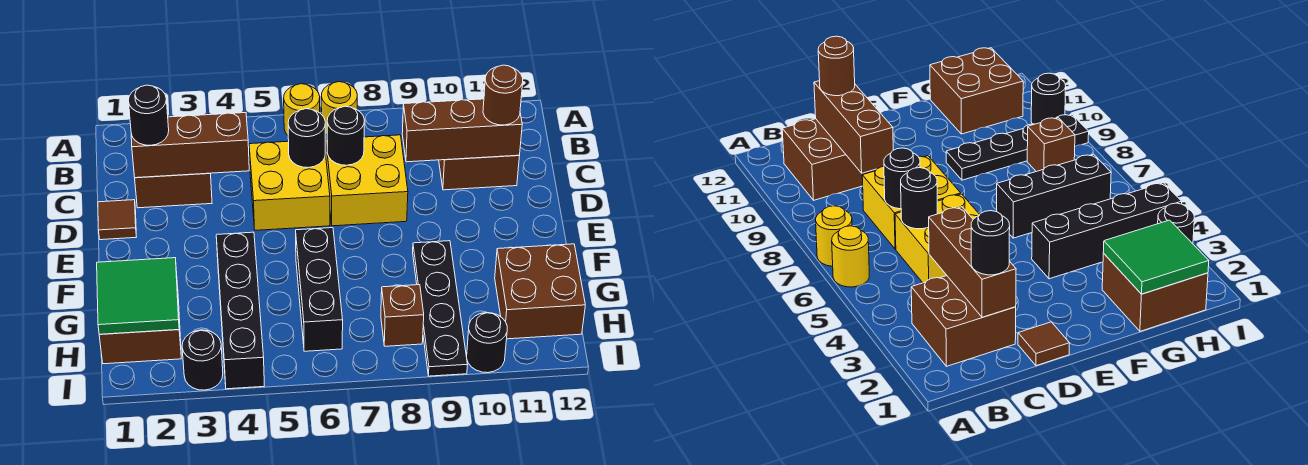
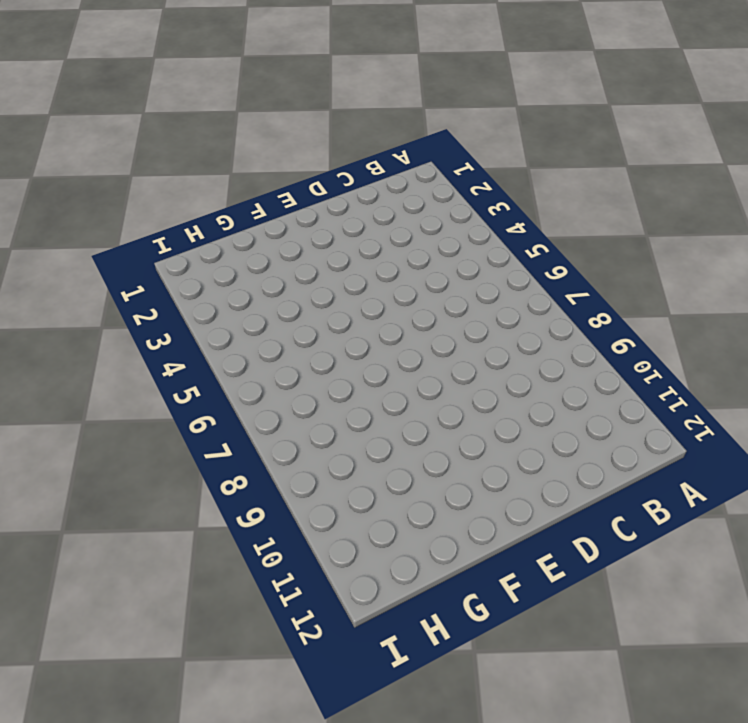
none -> yellow round brick A6 level 1
none -> yellow round brick A7 level 1
none -> brown brick B2:C3 level 1

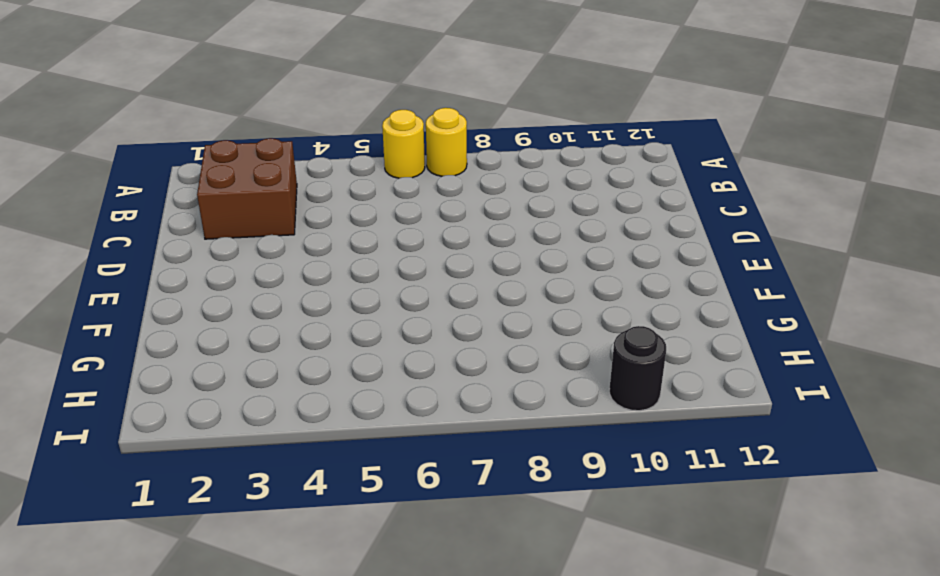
none -> brown brick B10:C11 level 1
none -> yellow brick C5:D6 level 1
none -> yellow brick C7:D8 level 1

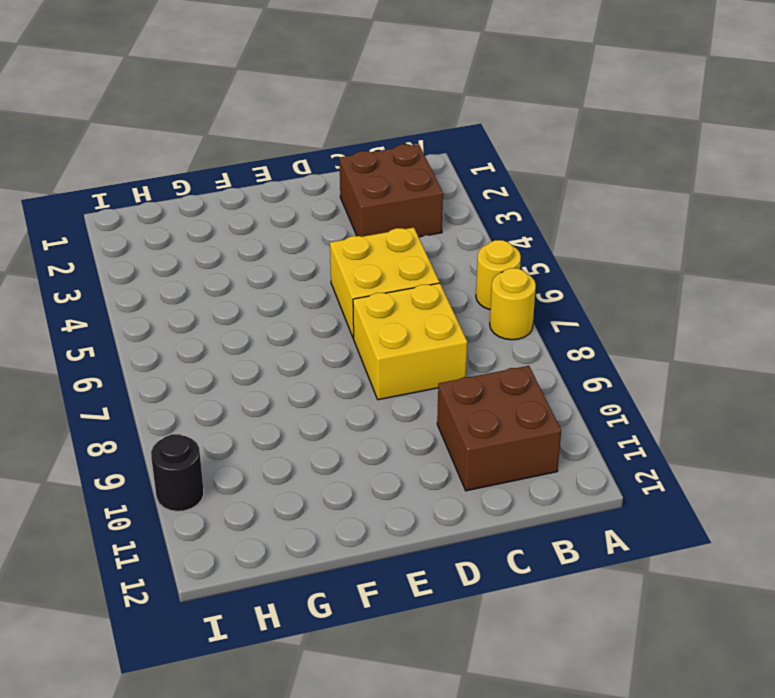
none -> brown tile D1 level 1
none -> black brick F4:I4 level 1
none -> black brick F6:H6 level 1

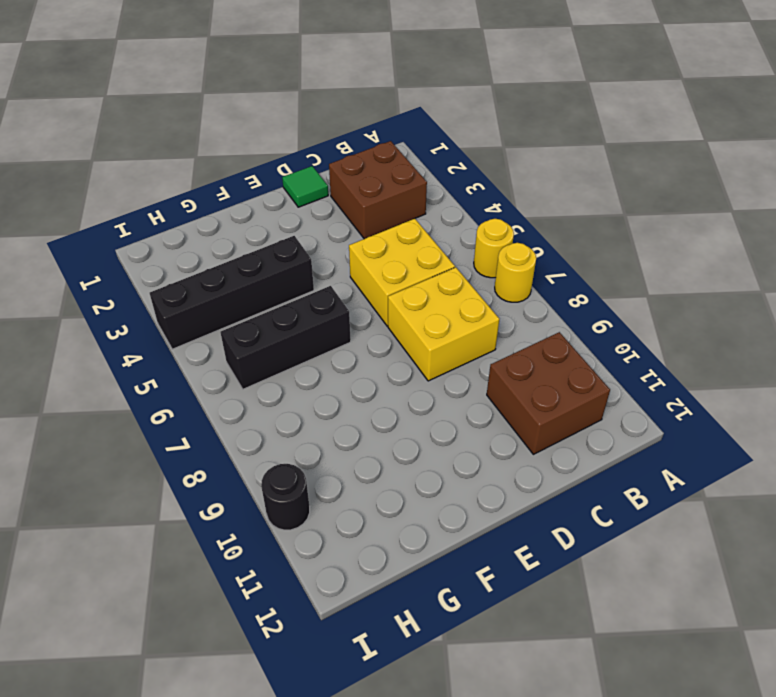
green tile D1 level 1 -> brown tile D1 level 1
none -> black plate F9:I9 level 1
none -> brown brick G1:H2 level 1
none -> brown brick G11:H12 level 1

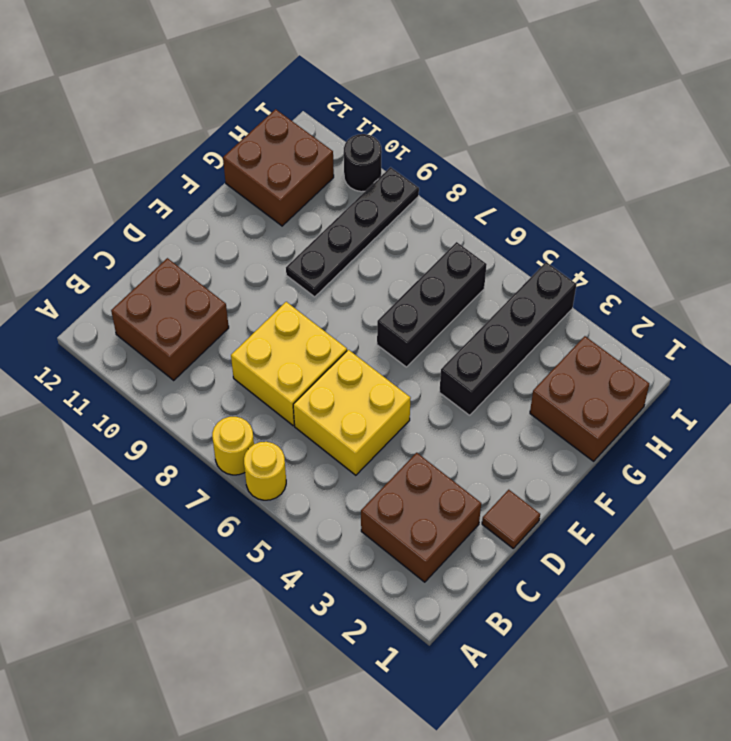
none -> brown brick H8 level 1
none -> black round brick I3 level 1
none -> brown brick C2:C4 level 2

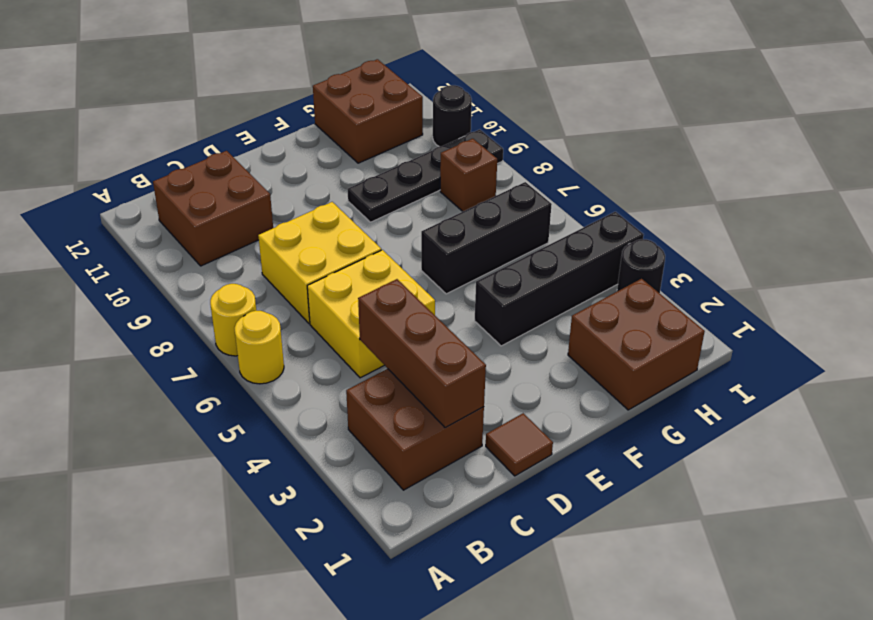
none -> black round brick C6 level 2
none -> black round brick C7 level 2
none -> brown brick C9:C11 level 2

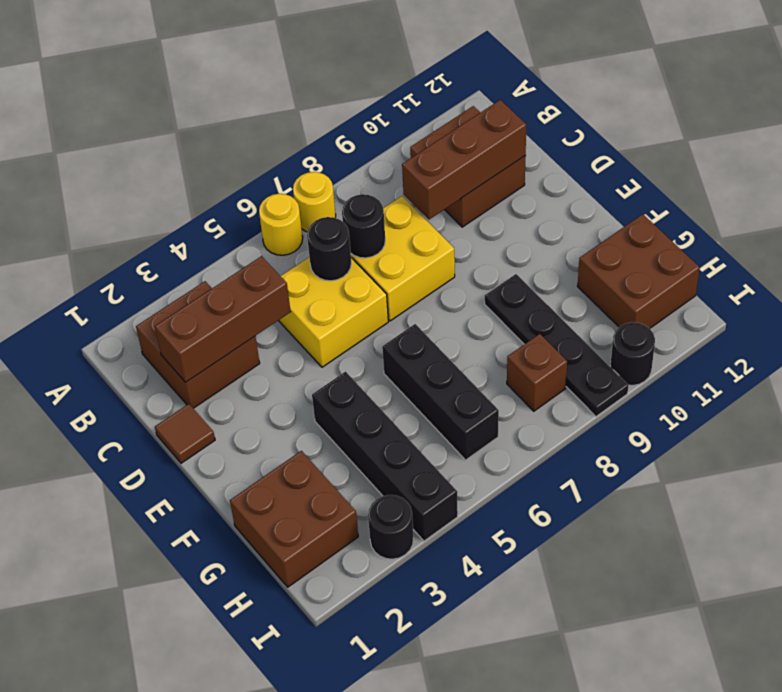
none -> green tile G1:H2 level 2
none -> black round brick C2 level 3
none -> brown round brick C11 level 3

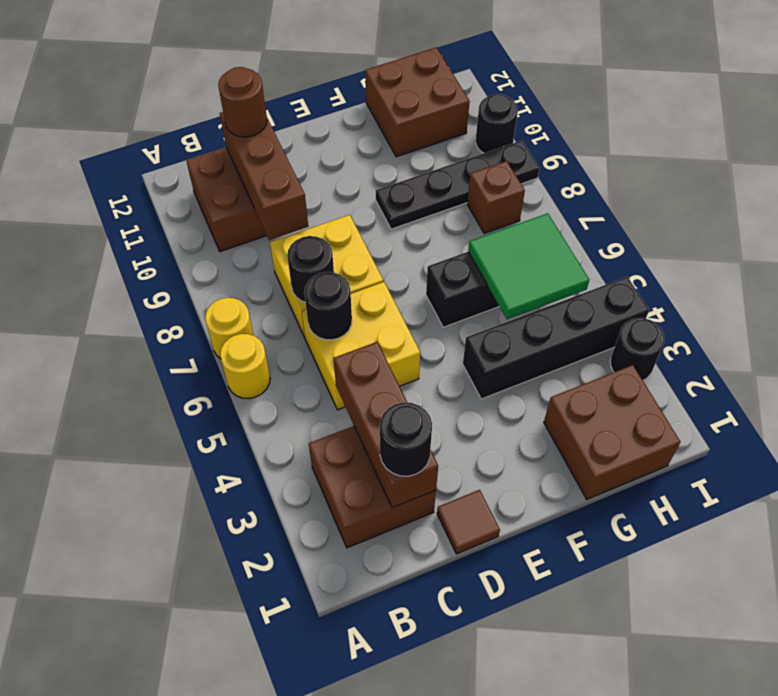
green tile G5:H6 level 2 -> green tile G1:H2 level 2

